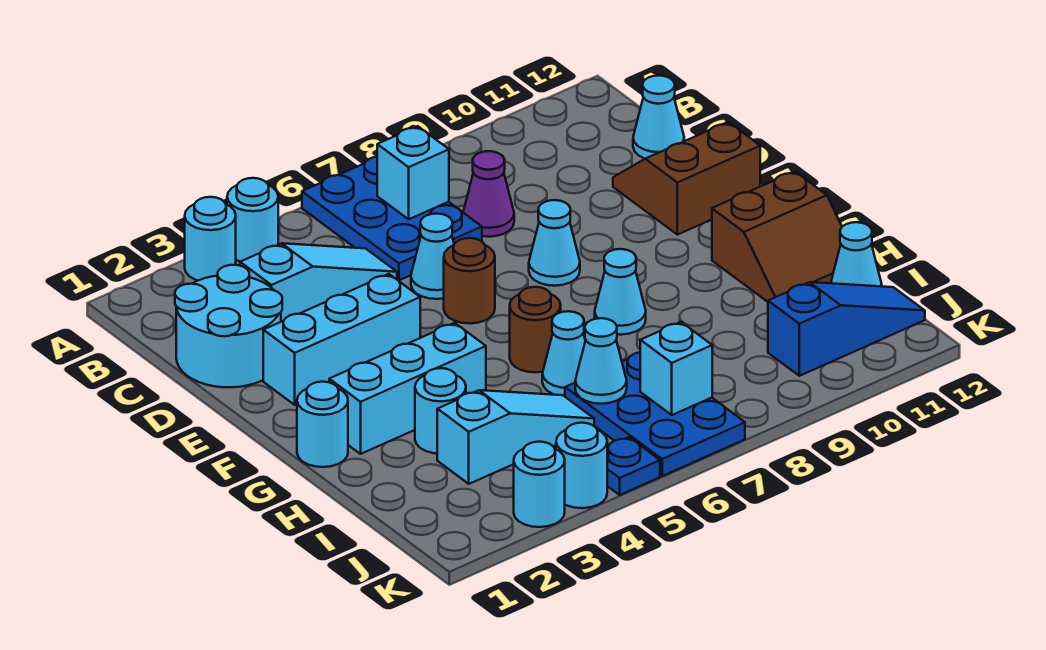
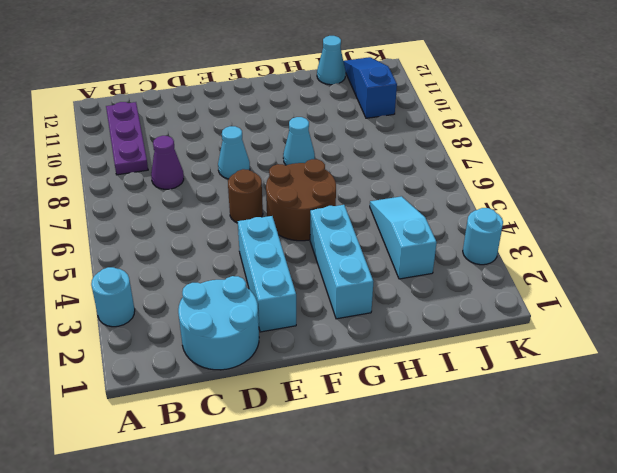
purple plate B9:B11 level 1 -> none
brown round brick F5:G6 level 1 -> brown round brick G6 level 1
none -> cyan round brick A4 level 1
none -> blue plate A6:C7 level 1
none -> cyan slope C3:C5 level 1 top 3

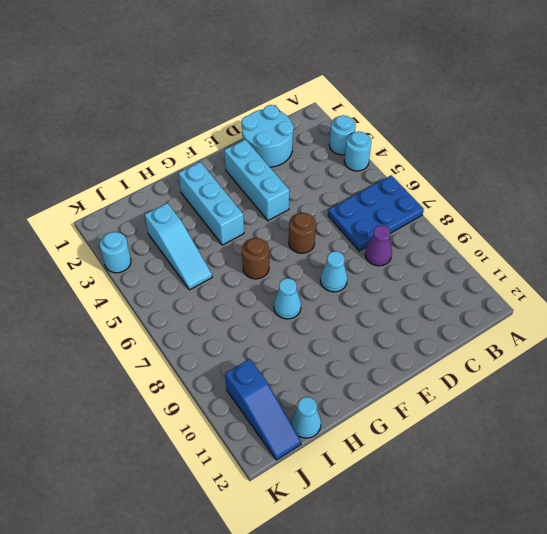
none -> cyan slope C3:C5 level 1 top 3
none -> cyan cone C12 level 1
none -> cyan cone D6 level 1

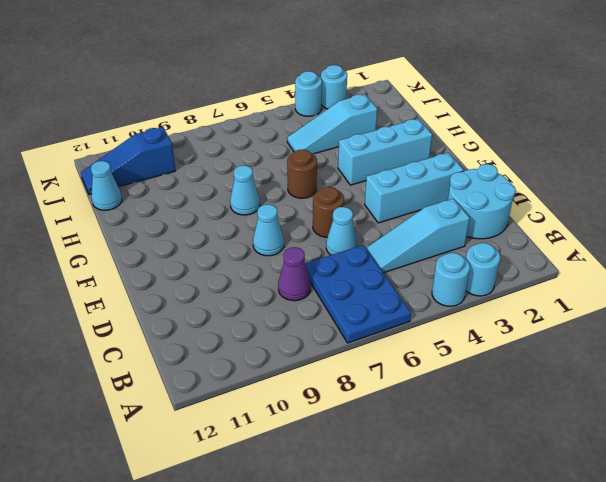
none -> cyan cone C12 level 1
none -> brown slope D11:E12 level 1 top E
none -> cyan round brick G1 level 1

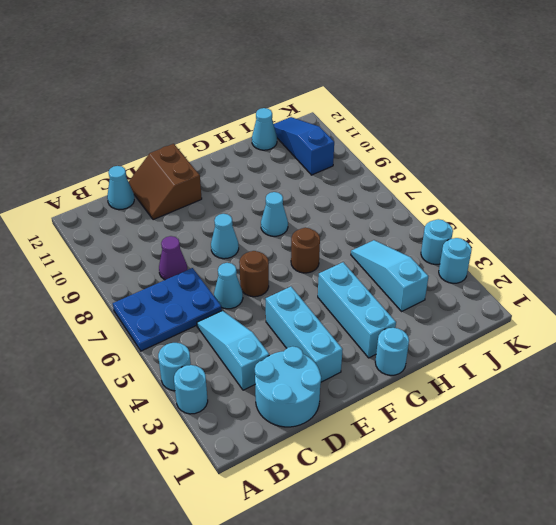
none -> brown slope G11:H12 level 1 top G
none -> cyan round brick H3 level 1
none -> cyan cone H6 level 1

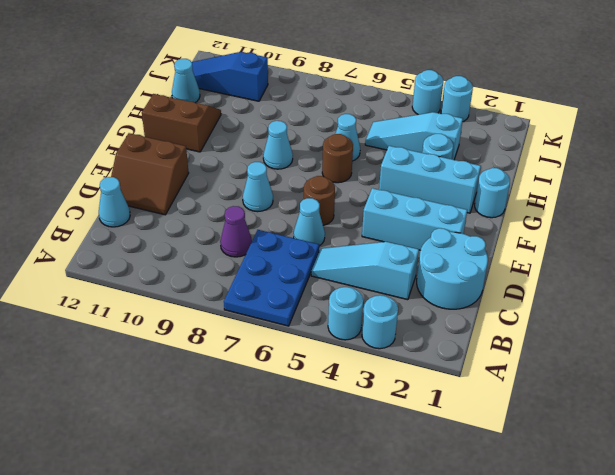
none -> blue plate I6:K7 level 1
none -> blue plate K5 level 1
none -> cyan brick B7 level 2

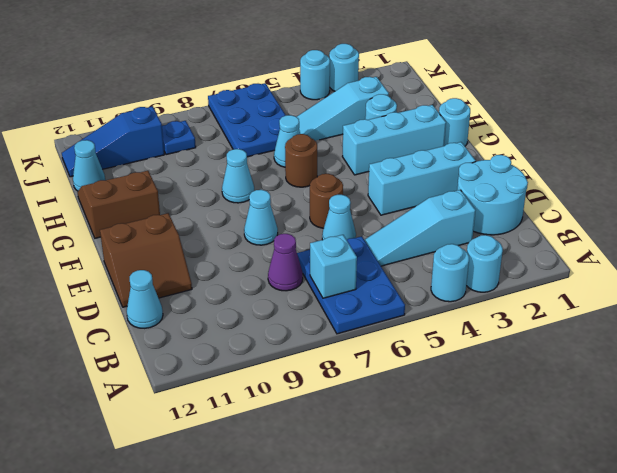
blue plate J9 level 1 -> blue plate K5 level 1
none -> cyan cone I6 level 2
none -> cyan brick J7 level 2

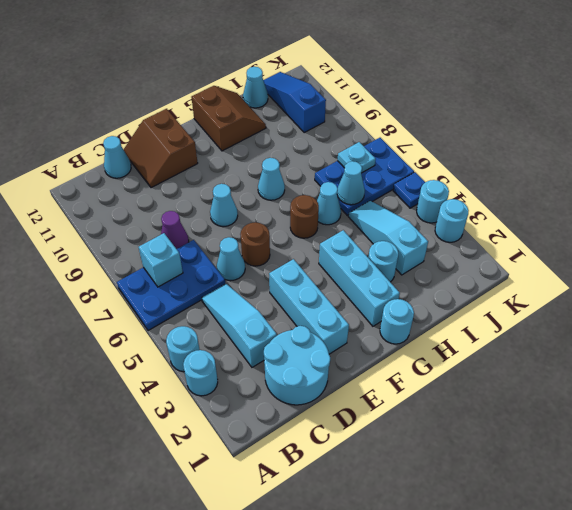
cyan plate J7 level 2 -> cyan brick J7 level 2

